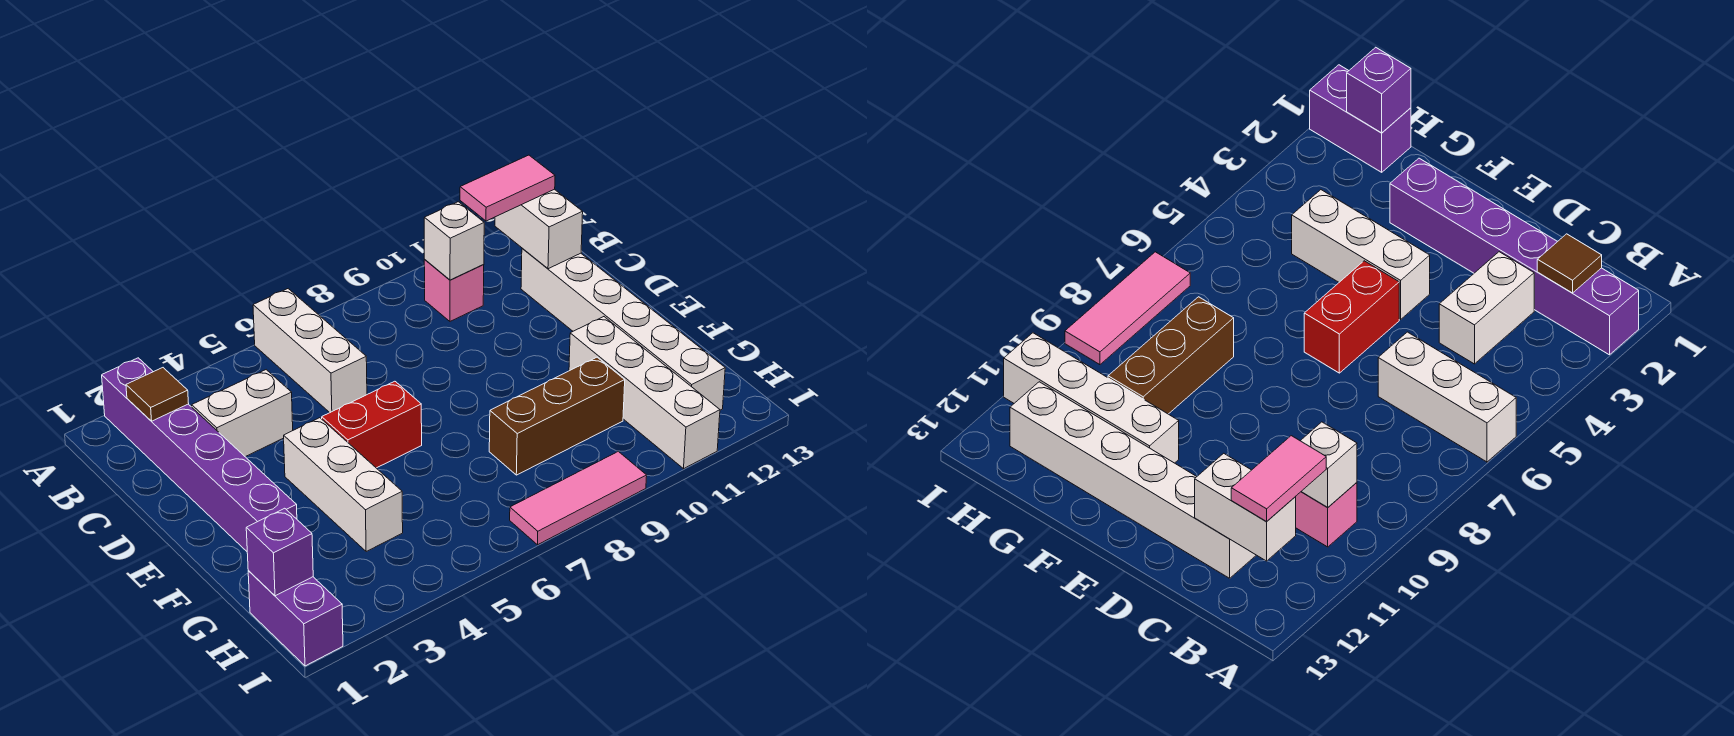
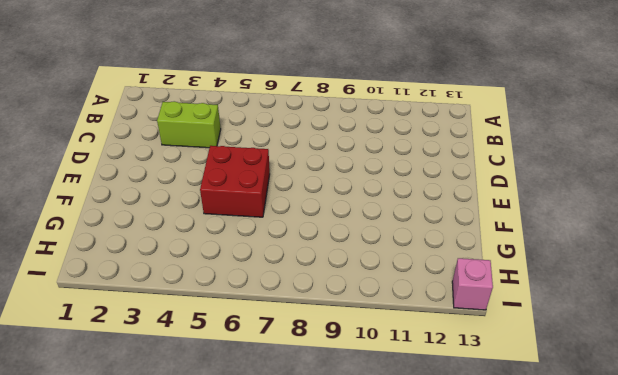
lime brick C3:C4 level 1 -> white brick C3:C4 level 1
red brick E5:F6 level 1 -> red brick E5:E6 level 1
pink brick I13 level 1 -> pink brick B10 level 1
none -> purple brick A2:F2 level 1
none -> white brick A6:C6 level 1
none -> white brick C12:H12 level 1

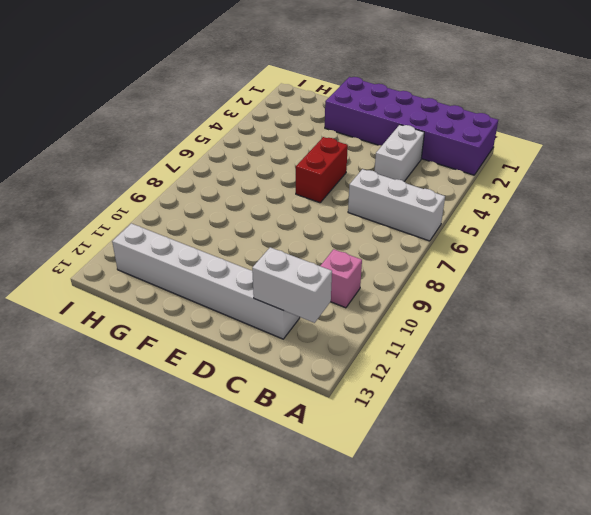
purple brick A1:F2 level 1 -> purple brick A2:F2 level 1
none -> white brick E4:G4 level 1
none -> white brick F11:I11 level 1
none -> brown brick G8:G10 level 1

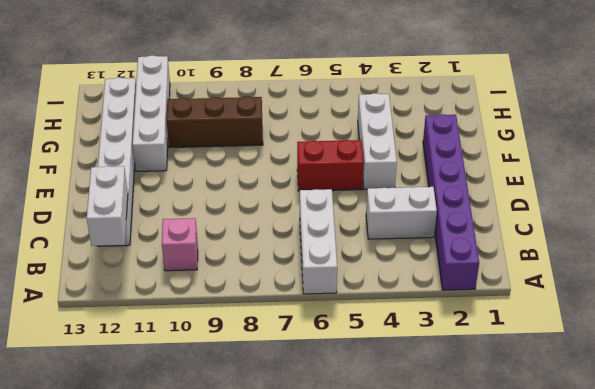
none -> purple brick H1:I1 level 1
none -> pink tile I7:I9 level 1
none -> brown tile B2 level 2

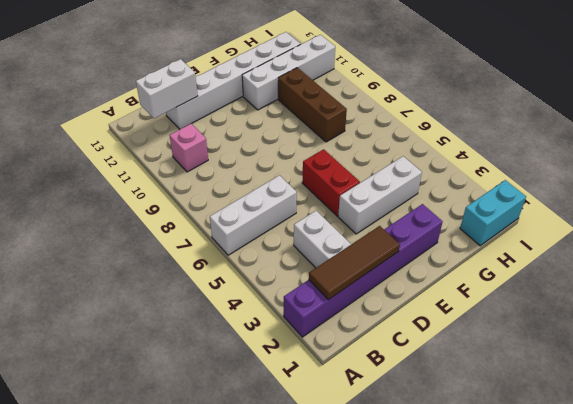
brown tile B2:D2 level 2 -> brown tile B2 level 2
cyan brick H1:I1 level 1 -> purple brick H1:I1 level 1
none -> pink tile I7:I9 level 1
none -> white brick B10 level 2
none -> purple brick H1 level 2

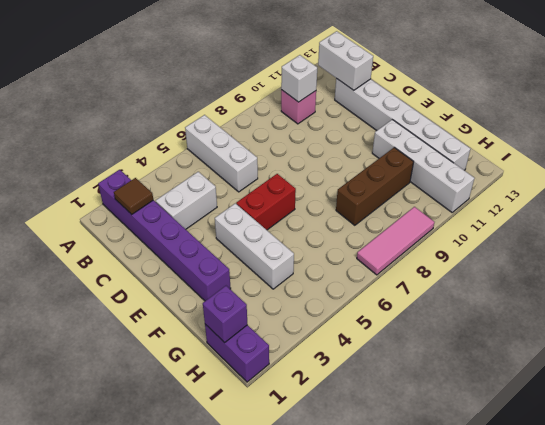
none -> pink tile B11:B12 level 3

